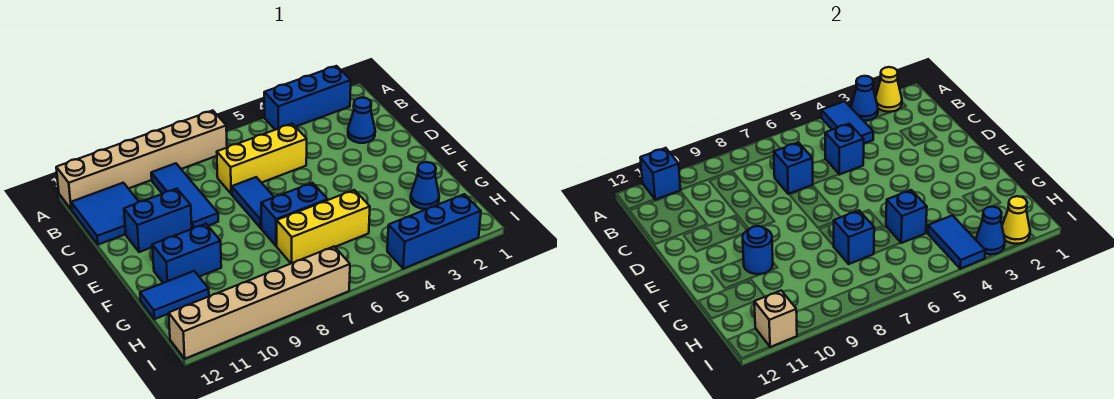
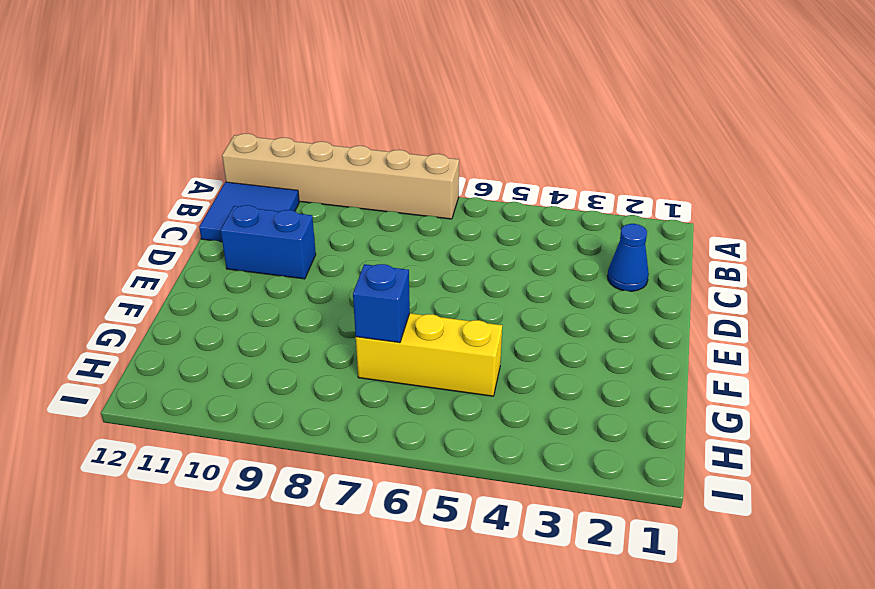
none -> blue brick A2:A4 level 1
none -> blue tile B9:D9 level 1
none -> yellow brick C5:C7 level 1

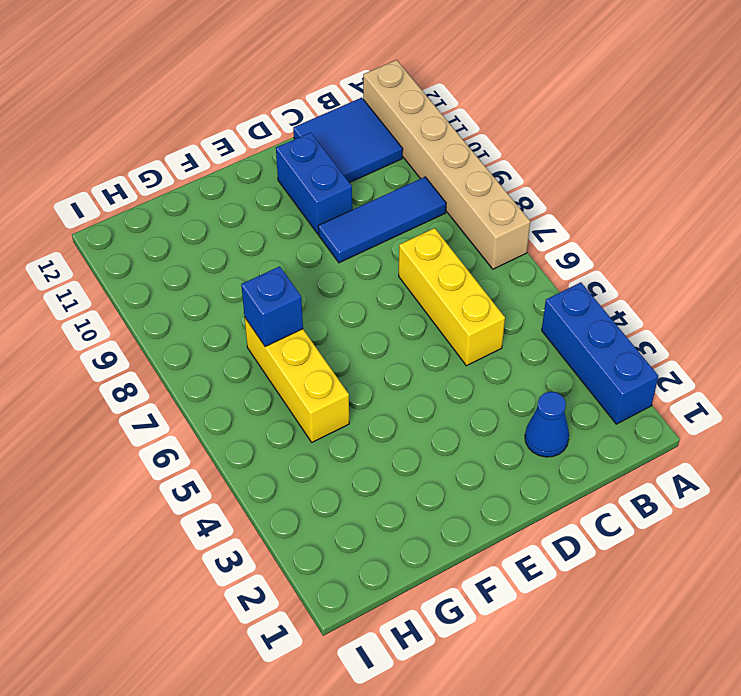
none -> blue tile D7:E7 level 1
none -> blue brick F6:F7 level 1
none -> blue brick F10:F11 level 1

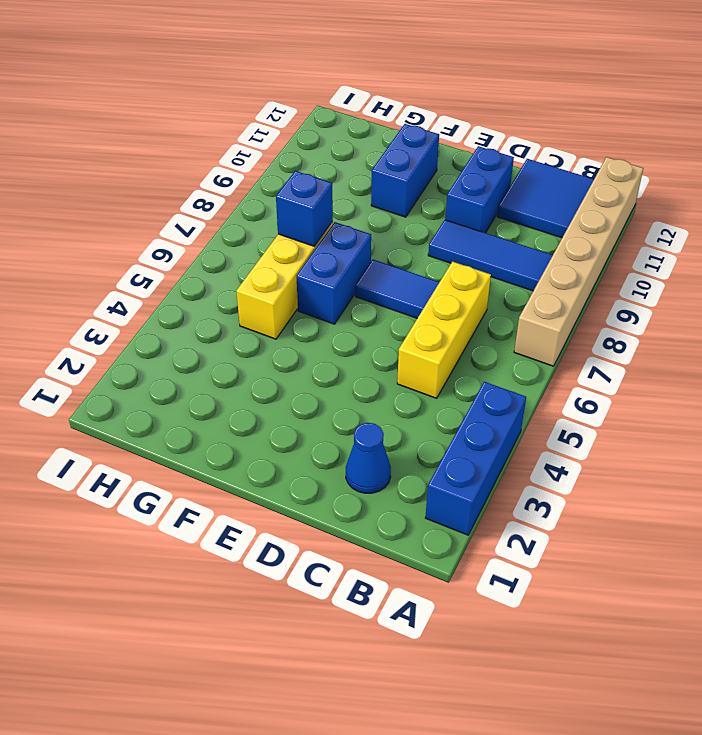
none -> blue cone G2 level 1
none -> blue tile G11:G12 level 1
none -> blue brick I2:I4 level 1

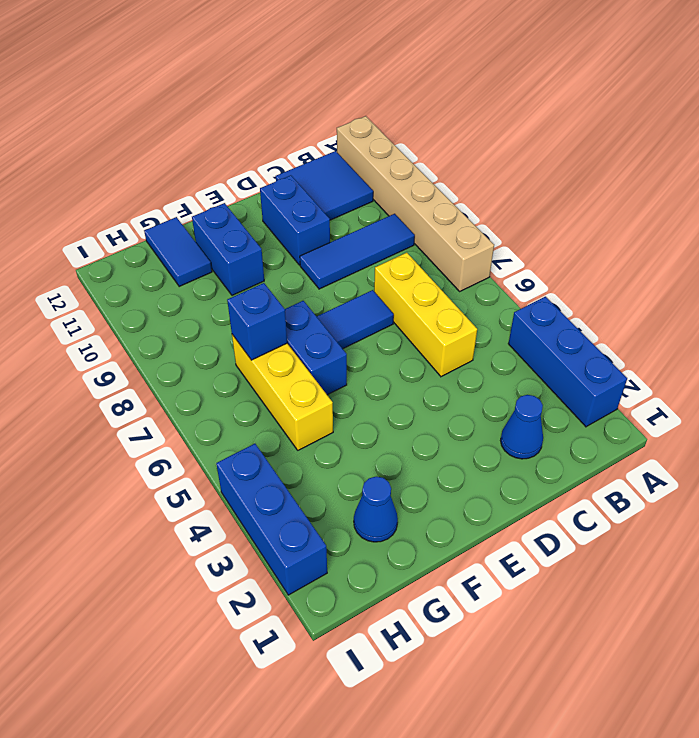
none -> tan brick I7:I12 level 1
none -> yellow cone A2 level 2
none -> blue cone A3 level 2

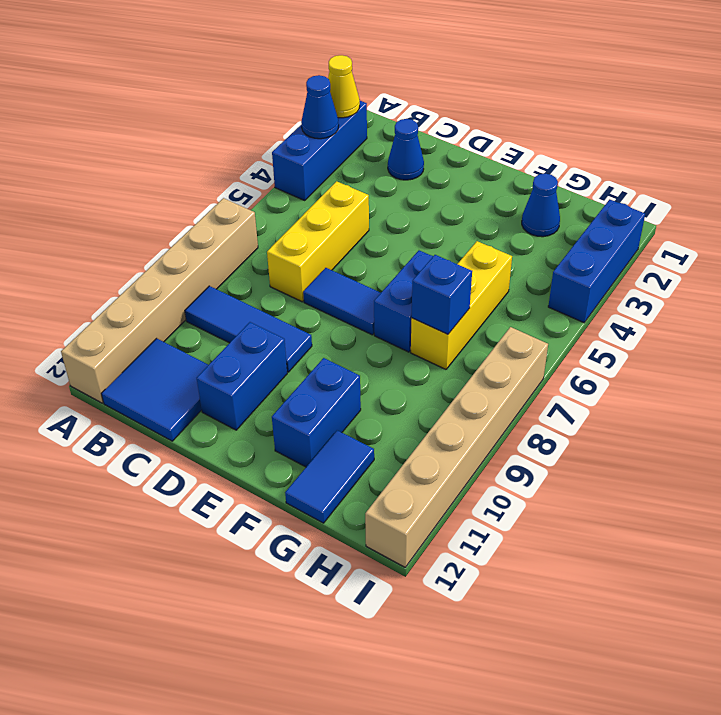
none -> blue tile A4:B4 level 2
none -> blue brick A11 level 2
none -> blue brick C5 level 2

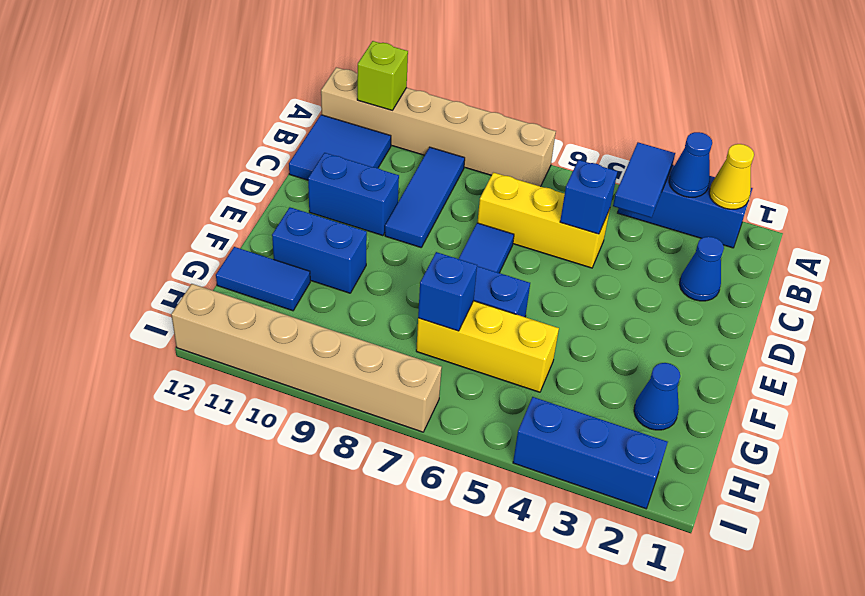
lime brick A11 level 2 -> blue brick A11 level 2
none -> blue brick C7 level 2
none -> blue round brick F10 level 2
none -> blue brick G5 level 2

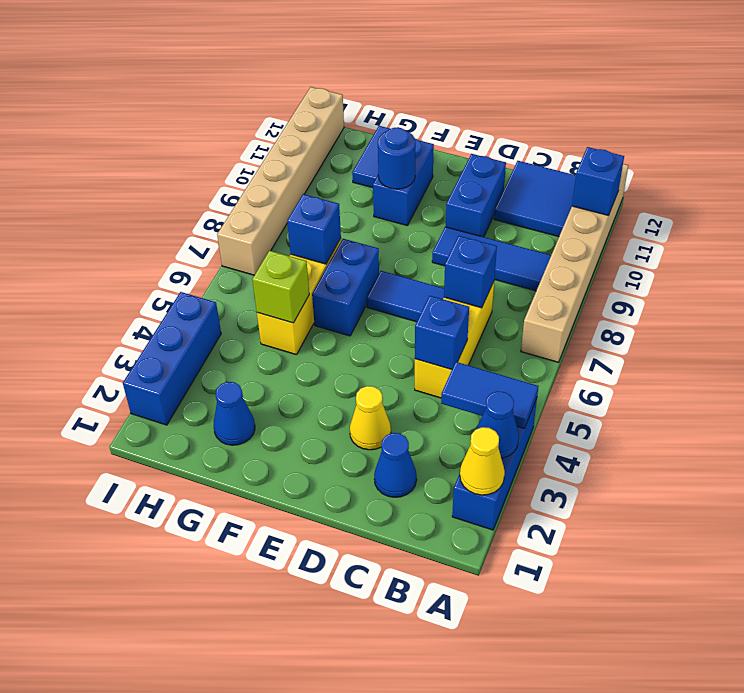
yellow cone D3 level 1 -> yellow cone I2 level 2
lime brick G5 level 2 -> blue brick G5 level 2
none -> blue tile H4:I4 level 2
none -> blue cone I3 level 2
none -> tan brick I11 level 2

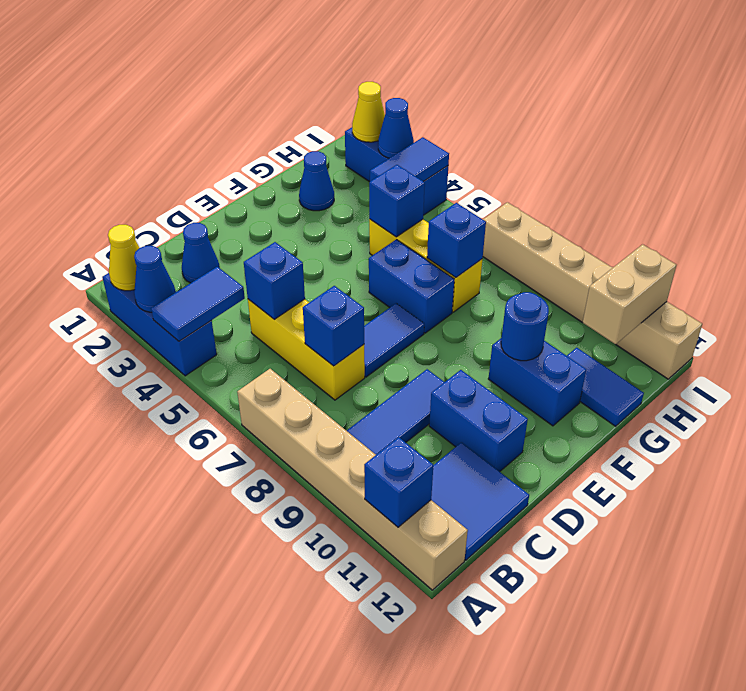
tan brick H11:I11 level 2 -> tan brick I11 level 2

